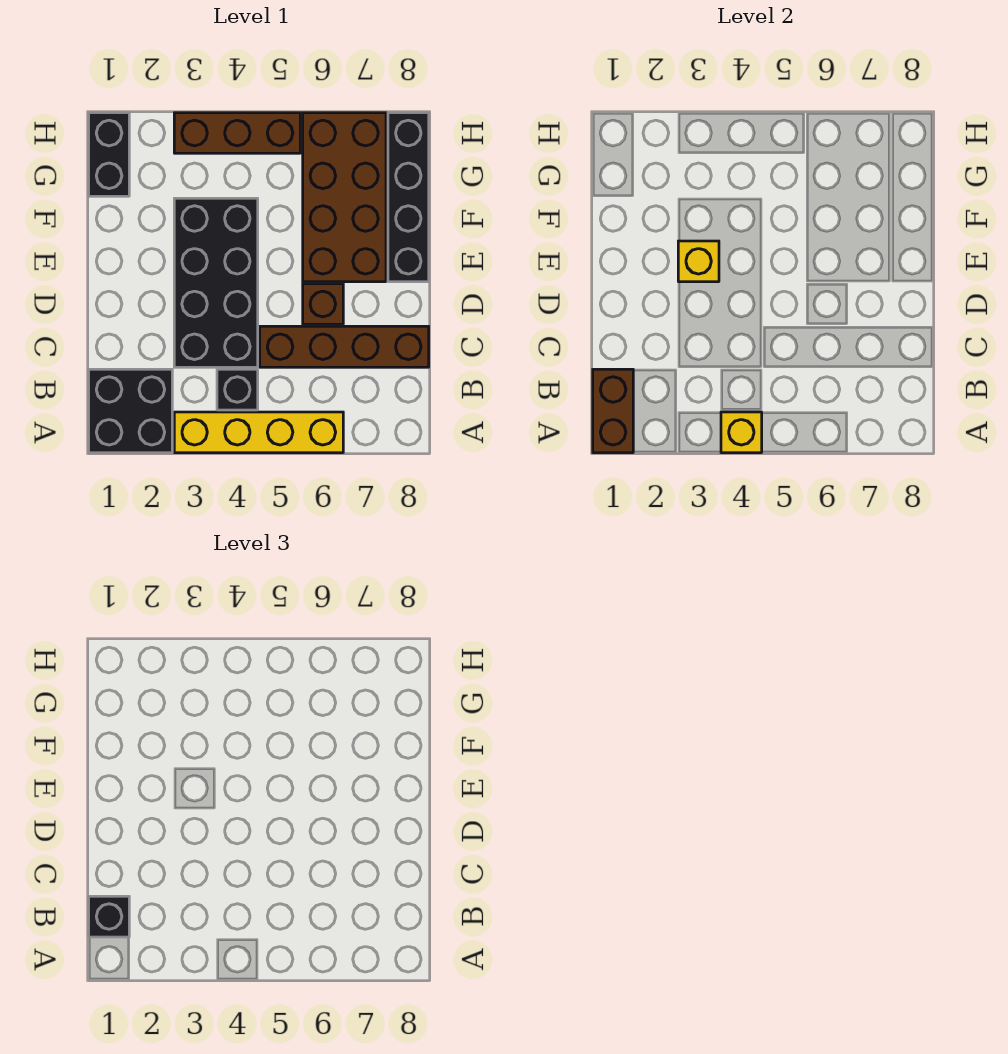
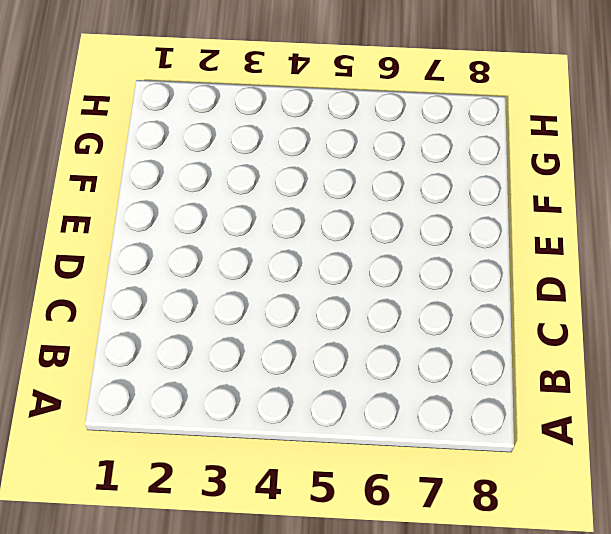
none -> black brick A1:B2 level 1
none -> yellow brick A3:A6 level 1
none -> black brick B4 level 1

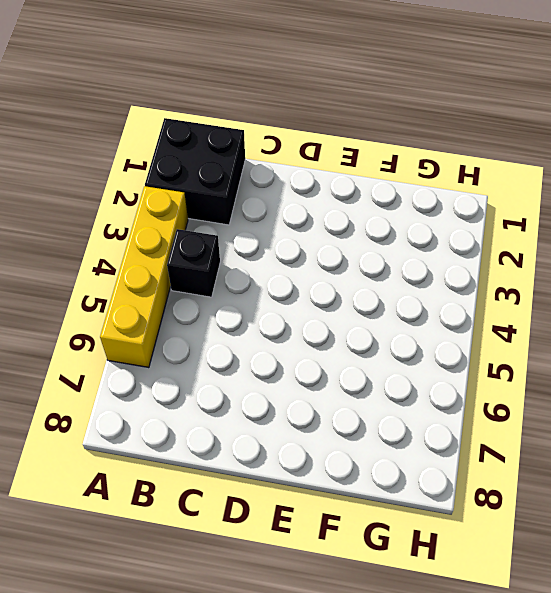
none -> black brick C3:F4 level 1
none -> brown brick C5:C8 level 1
none -> brown brick D6 level 1

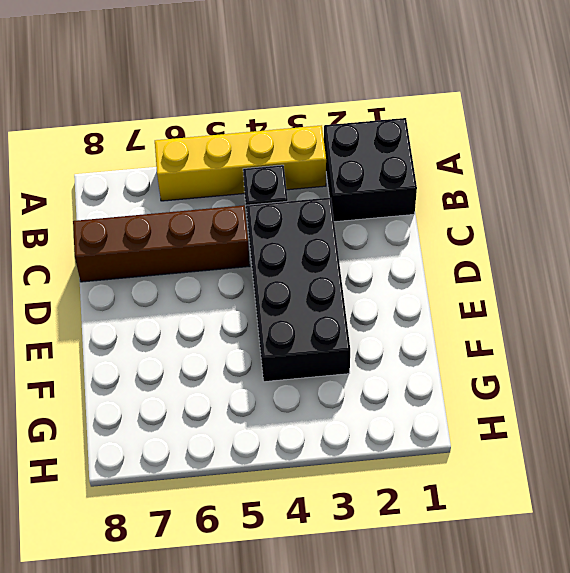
none -> brown brick D6 level 1
none -> brown brick E6:H7 level 1
none -> black brick E8:H8 level 1

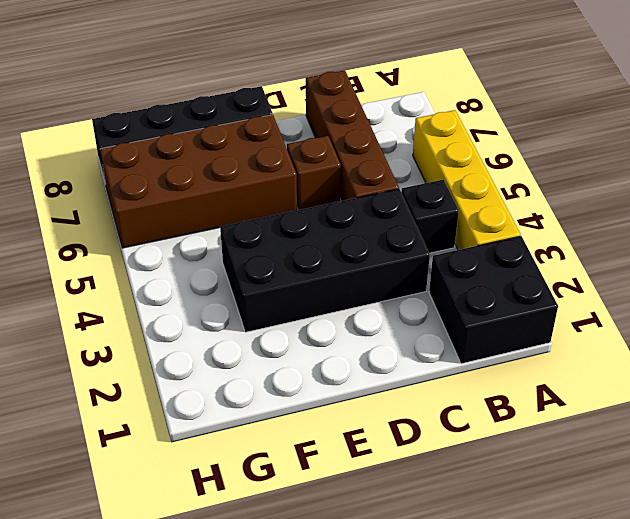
none -> black brick G1:H1 level 1
none -> brown brick H3:H5 level 1
none -> brown brick A1:B1 level 2

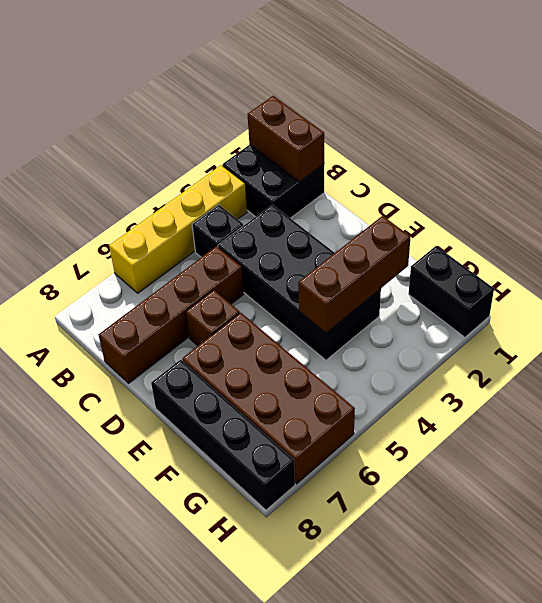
brown brick F2:F4 level 2 -> brown brick H3:H5 level 1
none -> yellow brick A4 level 2
none -> yellow brick E3 level 2
none -> black brick B1 level 3

